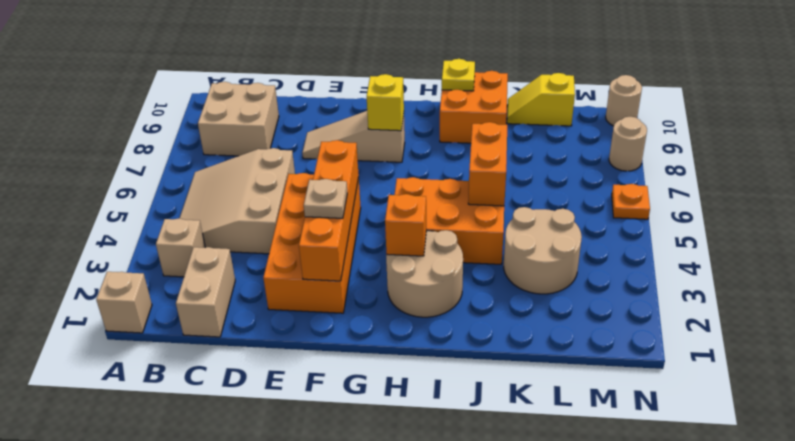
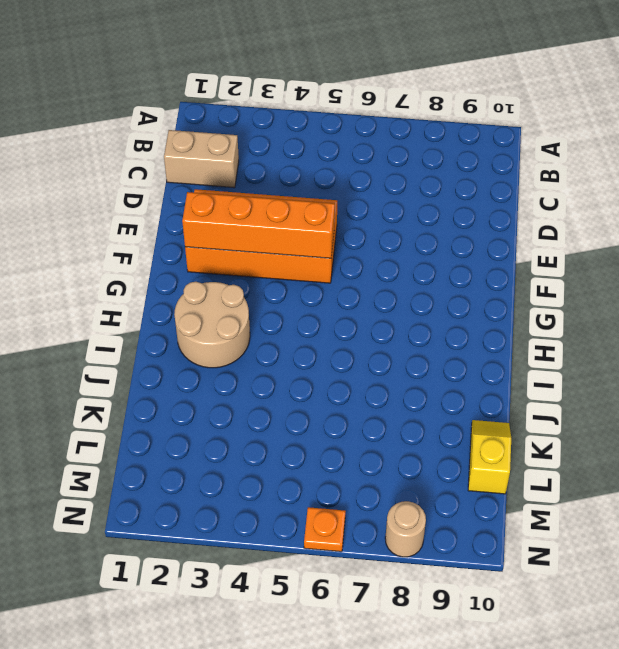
none -> tan brick A1 level 1
none -> tan brick B3 level 1
none -> tan slope B4:D6 level 1 top D

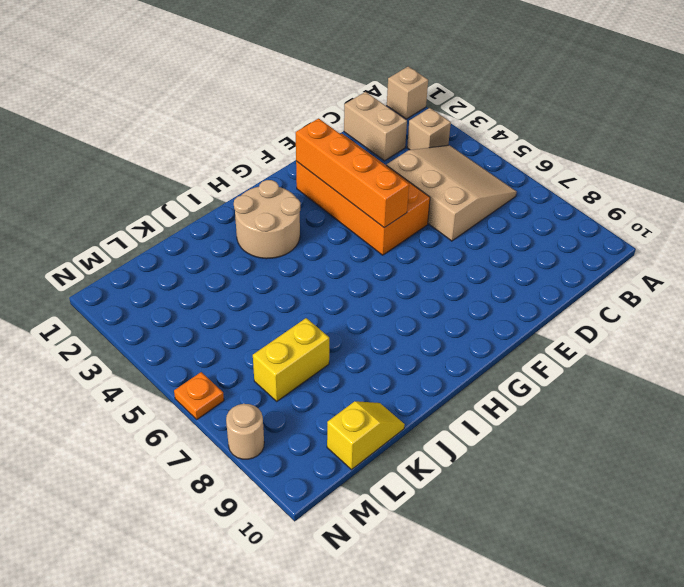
yellow brick K7:L7 level 1 -> none
none -> tan brick B8:C9 level 1
none -> tan slope E8:G8 level 1 top G
none -> orange brick H4:J5 level 1

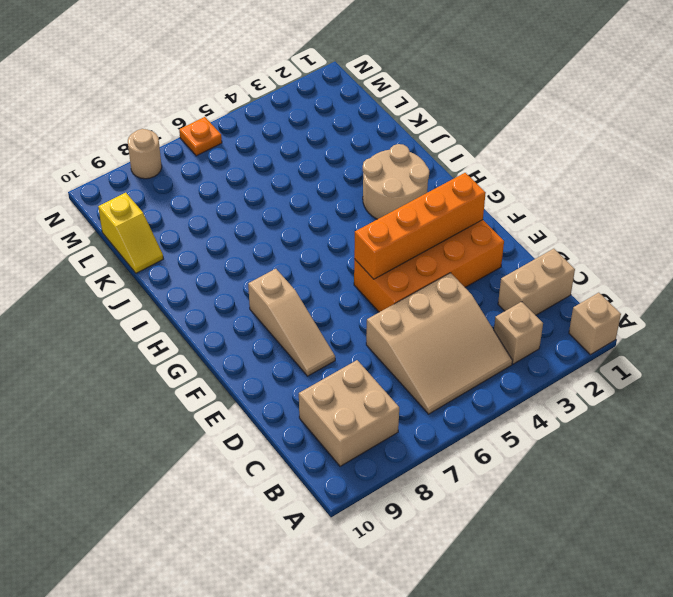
none -> orange brick H4:J5 level 1
none -> orange brick I9:J10 level 1
none -> tan round brick K3:L4 level 1

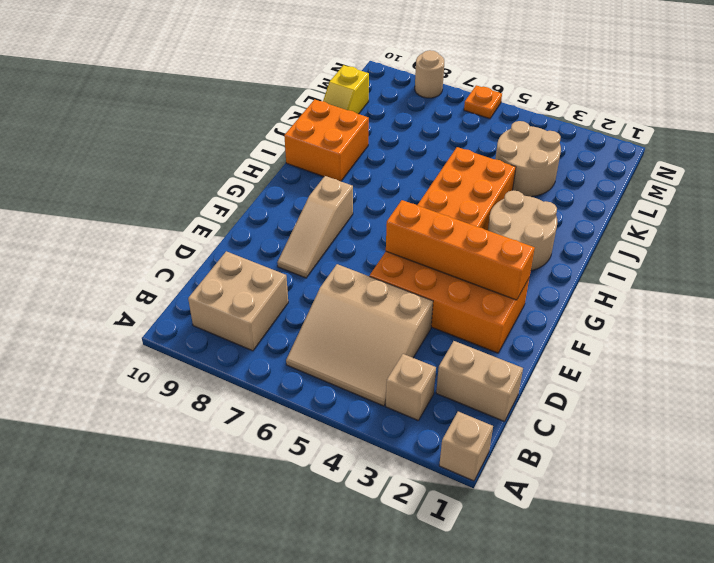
none -> tan round brick N10 level 1
none -> yellow brick G8 level 2
none -> orange brick H3 level 2

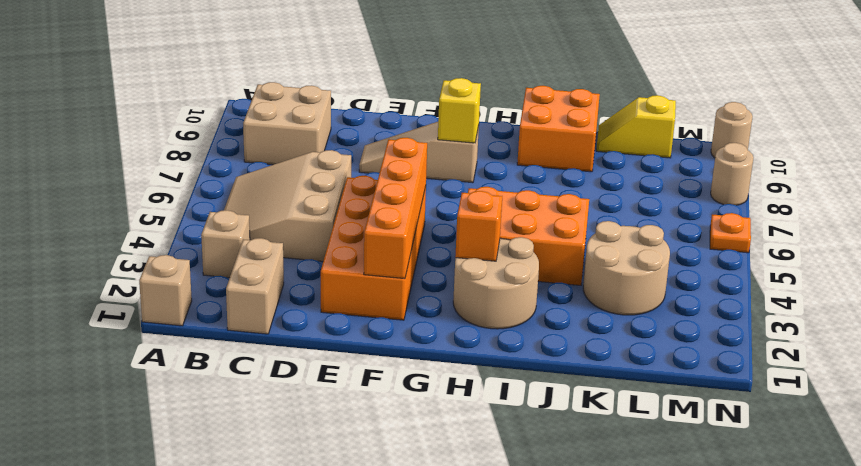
none -> yellow plate I10 level 2
none -> orange brick J5:J6 level 2
none -> tan plate F3 level 3

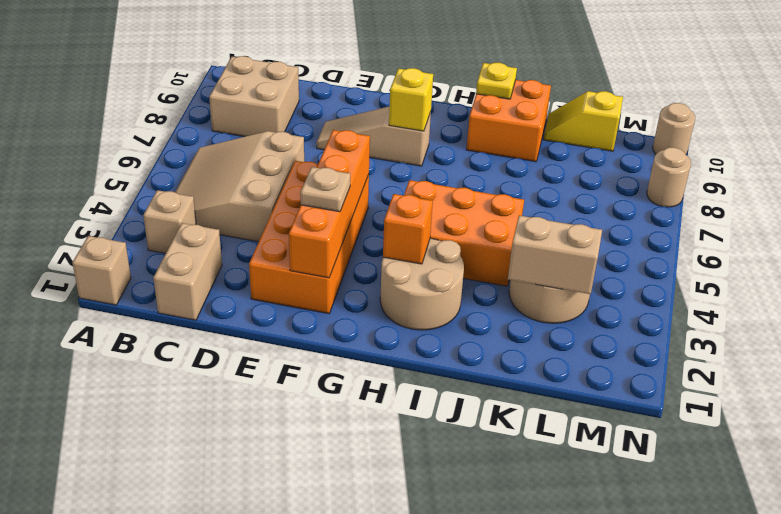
tan brick K3:L3 level 2 -> none
none -> orange plate N6 level 1
none -> orange brick J5:J6 level 2

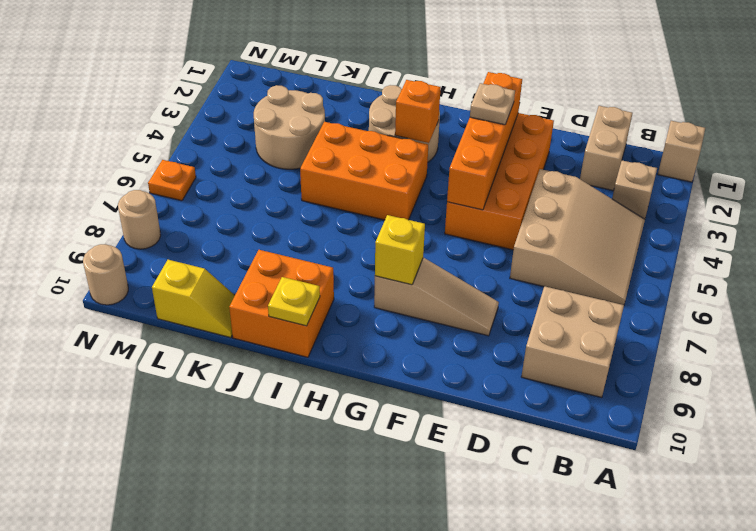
none -> orange brick J5:J6 level 2

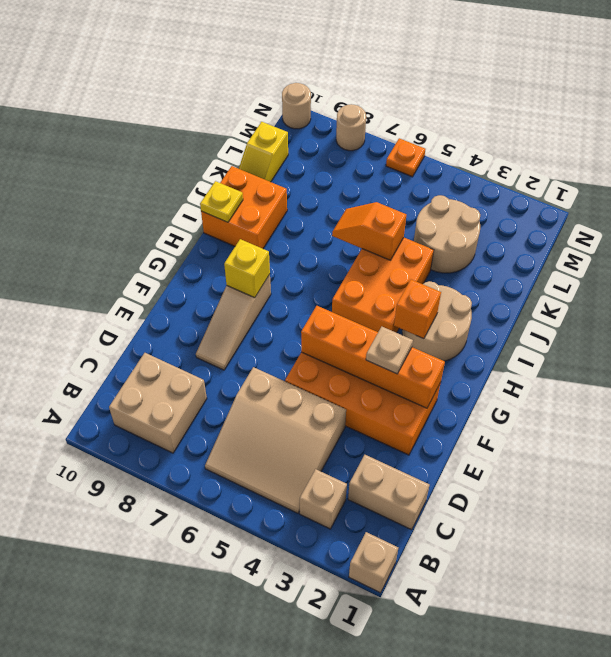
orange slope J5:J6 level 2 top 5 -> orange brick J5:J6 level 2

